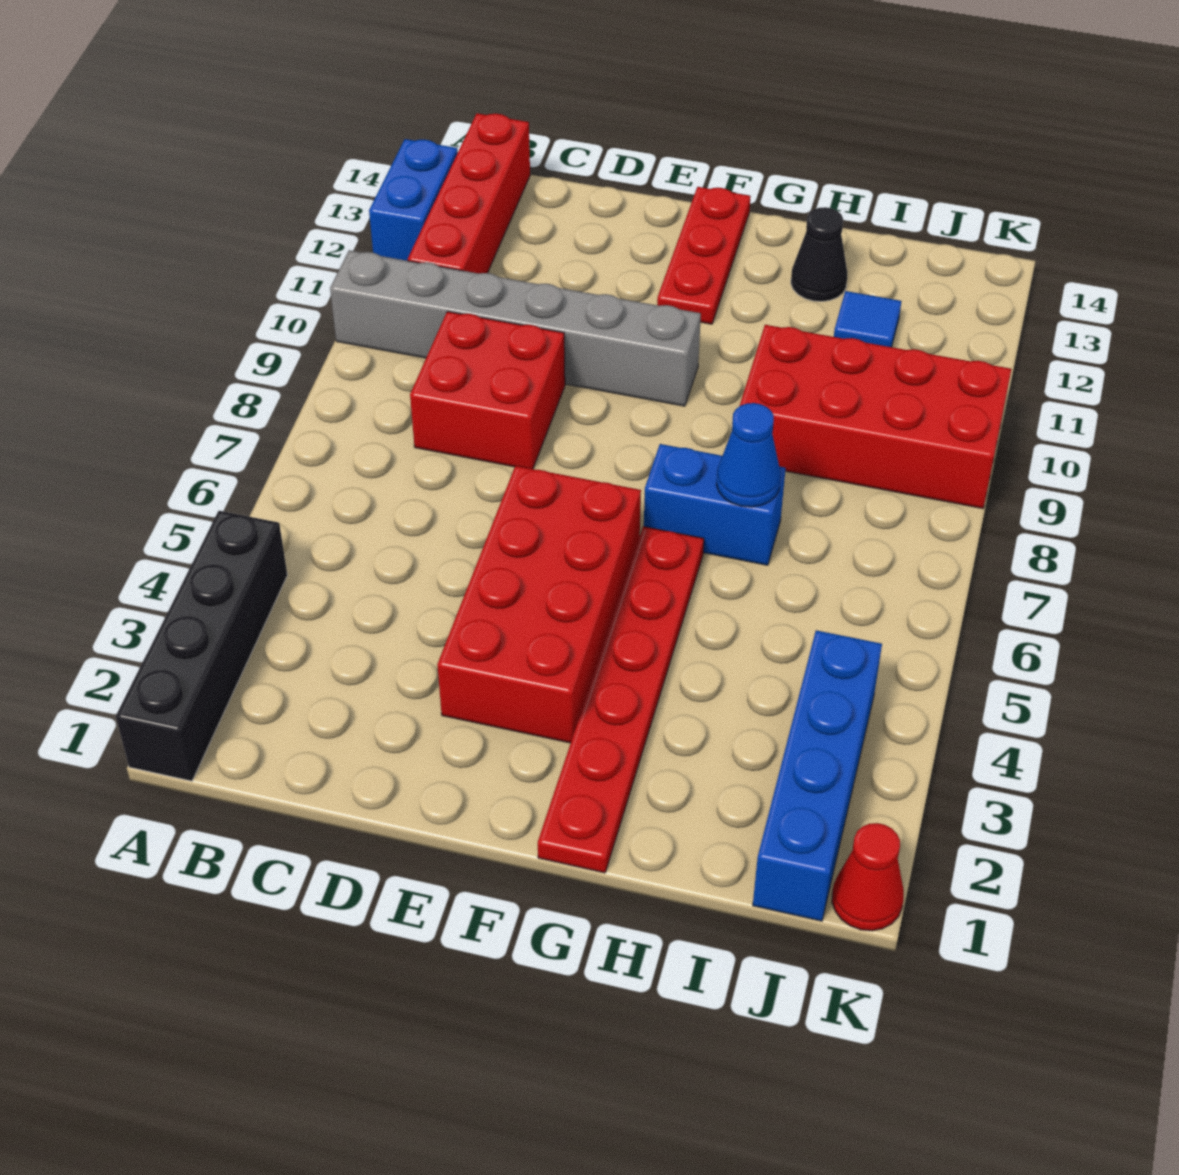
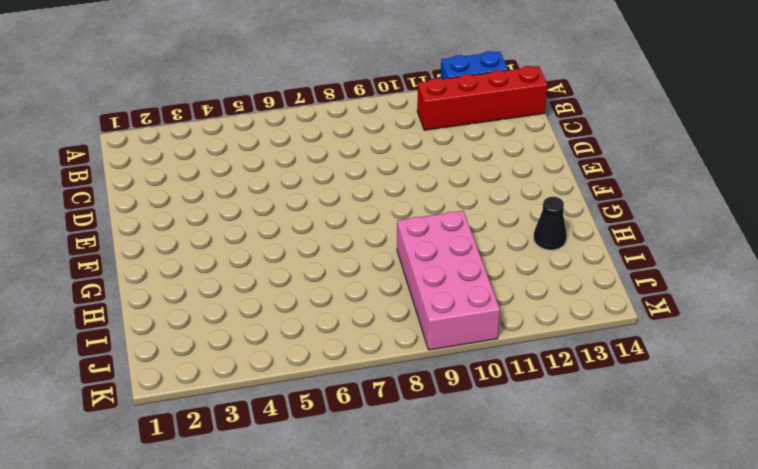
pink brick H9:K10 level 1 -> red brick H9:K10 level 1
none -> black brick A1:A4 level 1
none -> grey brick A10:F10 level 1
none -> red brick C8:D9 level 1

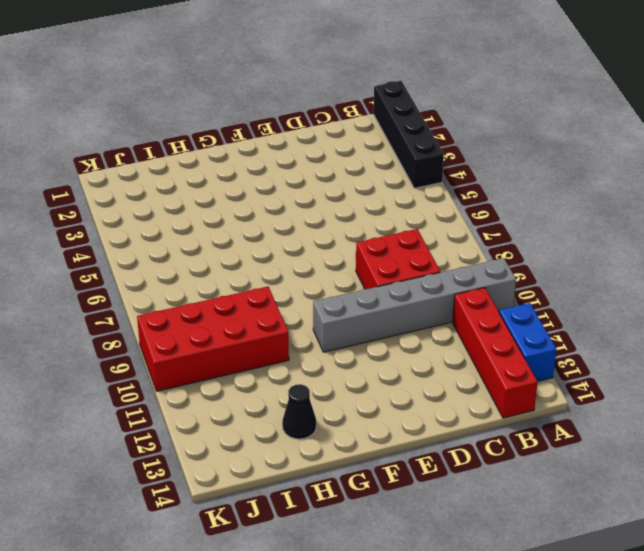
none -> red brick E3:F6 level 1
none -> red plate F12:F14 level 1
none -> red plate G1:G6 level 1

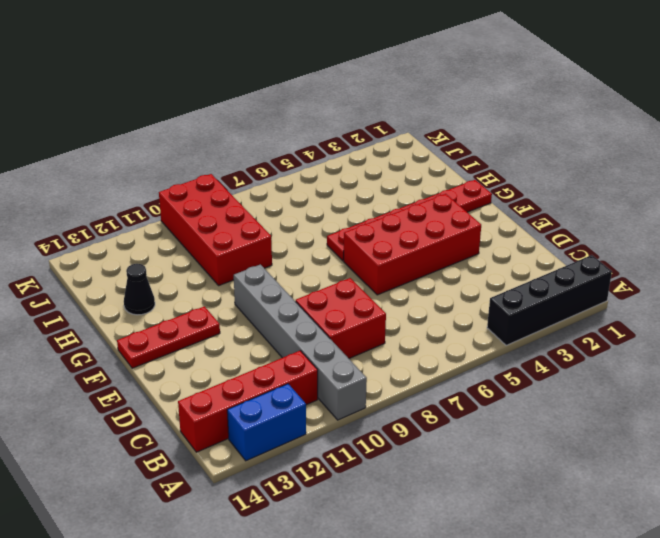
none -> blue brick G7:H7 level 1
none -> blue tile I12 level 1
none -> blue brick J1:J4 level 1

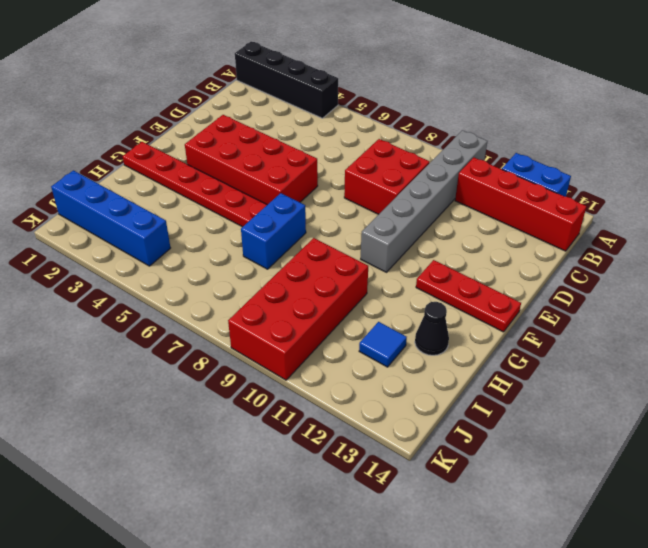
none -> red cone K1 level 1
none -> blue cone H7 level 2

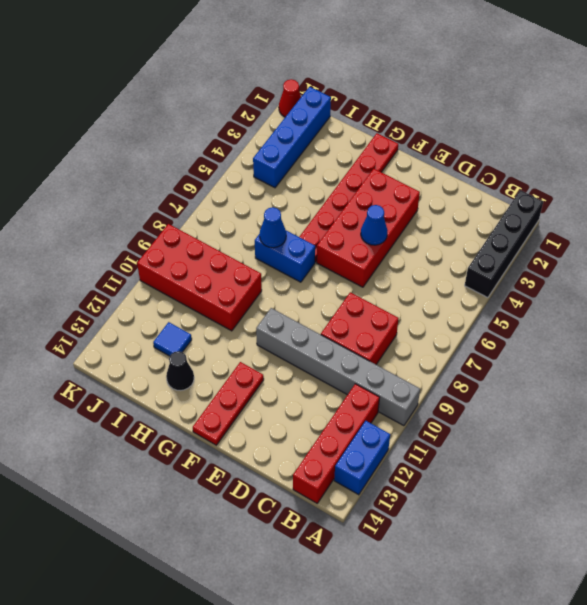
blue cone E5 level 2 -> none

